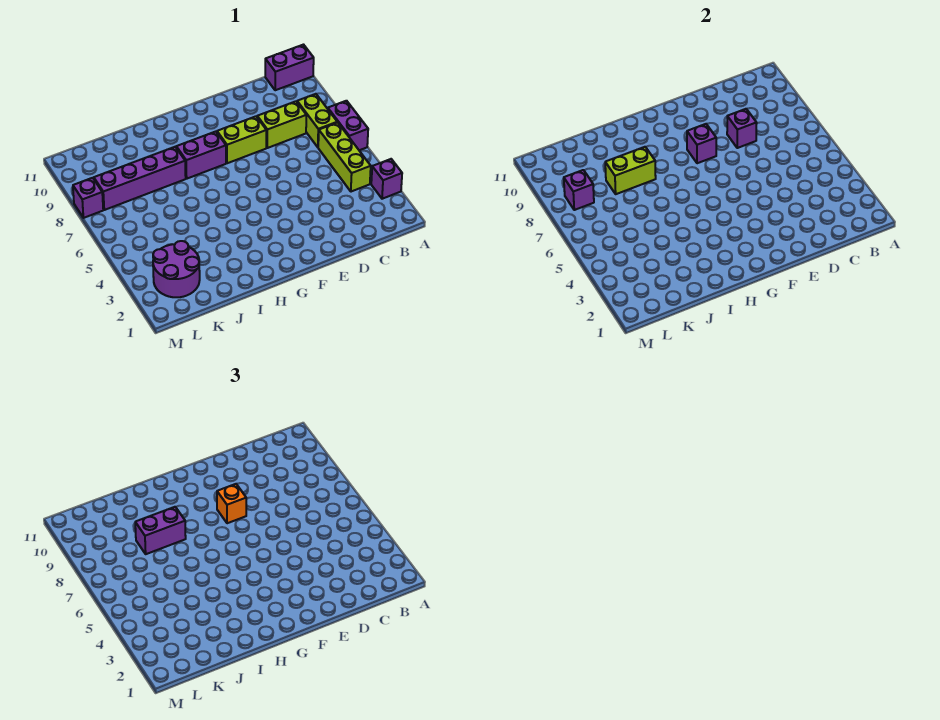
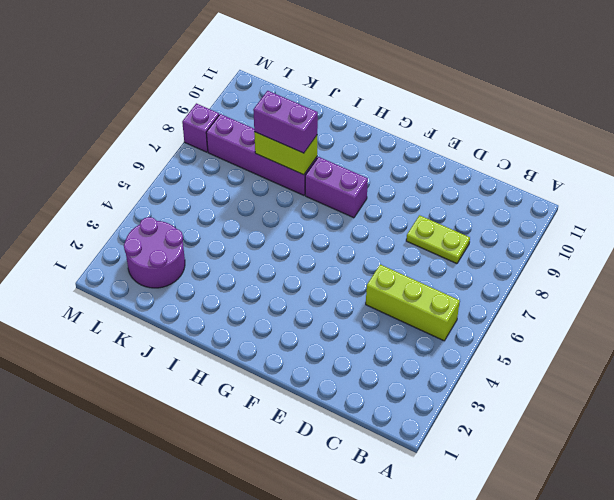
lime brick B5:D5 level 1 -> lime brick B4:B6 level 1
lime plate C8:D8 level 1 -> lime brick C8:D8 level 1
none -> purple brick A3 level 1
none -> purple brick A6:A7 level 1
none -> purple brick A11:B11 level 1

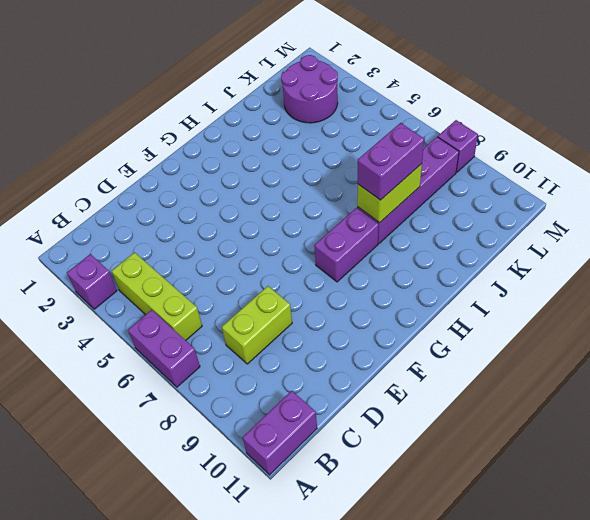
none -> lime brick B7:B8 level 1
none -> lime brick E8:F8 level 1
none -> purple brick D8 level 2

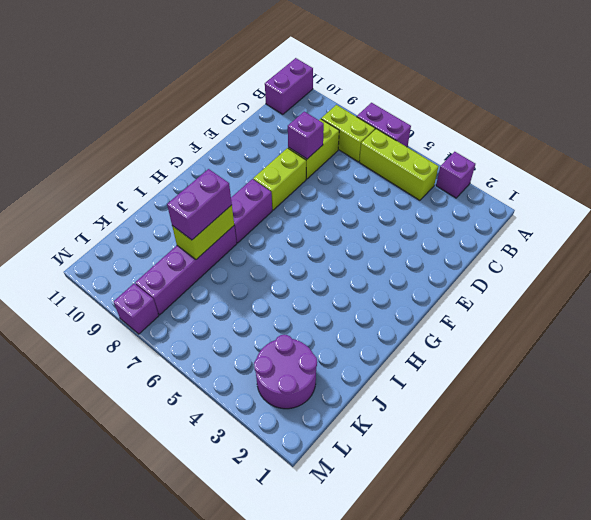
none -> purple brick F8 level 2
none -> purple brick L8 level 2
none -> orange brick F8 level 3

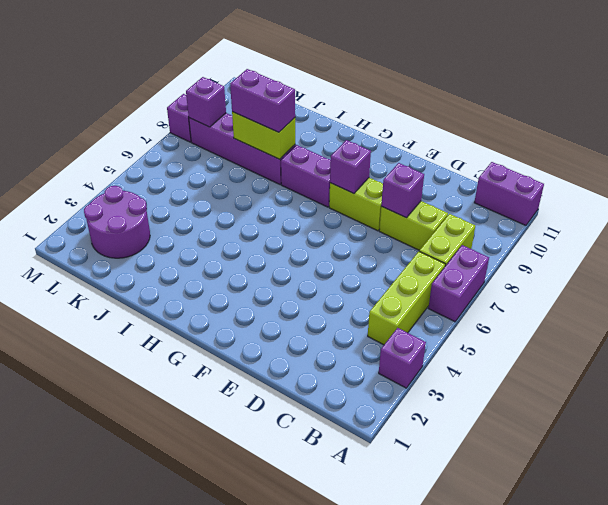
none -> orange brick F8 level 3

